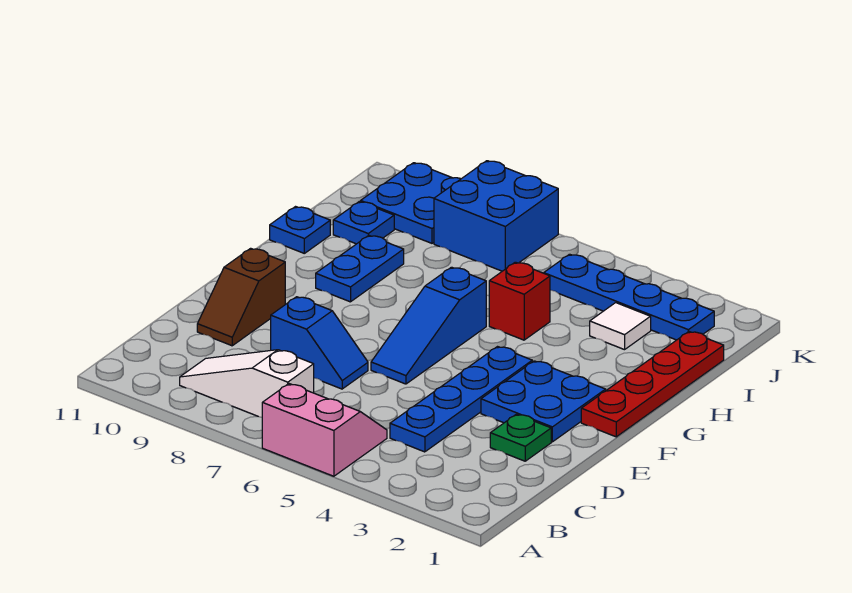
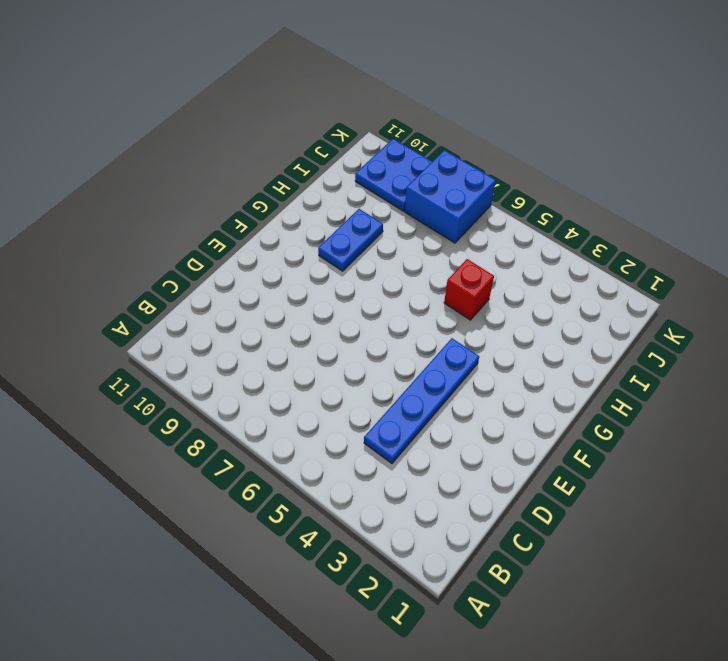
none -> pink slope A5:B6 level 1 top A
none -> white slope B7:B9 level 1 top 7
none -> green plate D2 level 1

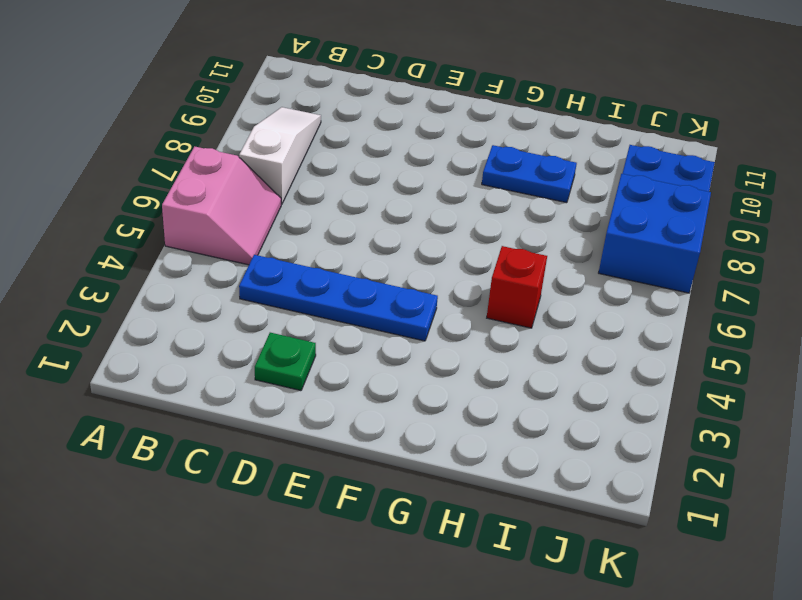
none -> blue slope D7:D8 level 1 top 8
none -> brown slope D10:E10 level 1 top E
none -> blue plate E2:F3 level 1

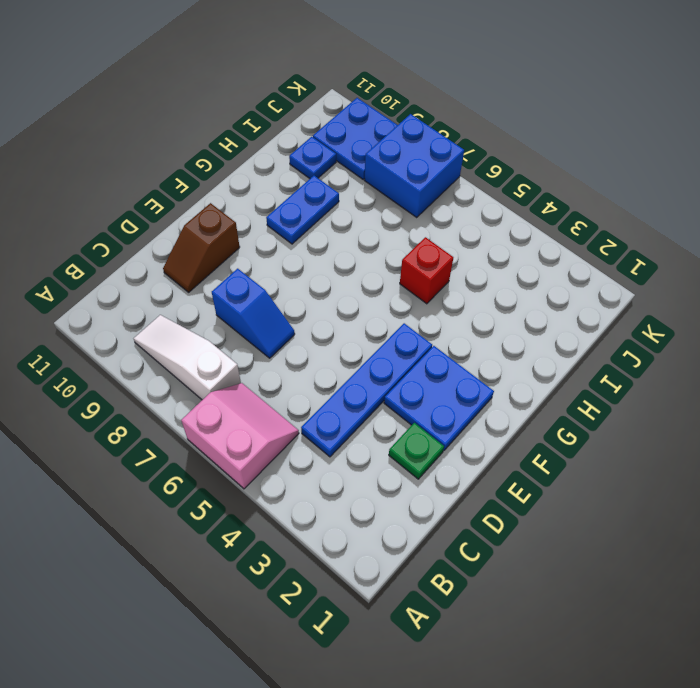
none -> blue slope E6:G6 level 1 top G
none -> red plate F1:I1 level 1
none -> blue plate H11 level 1

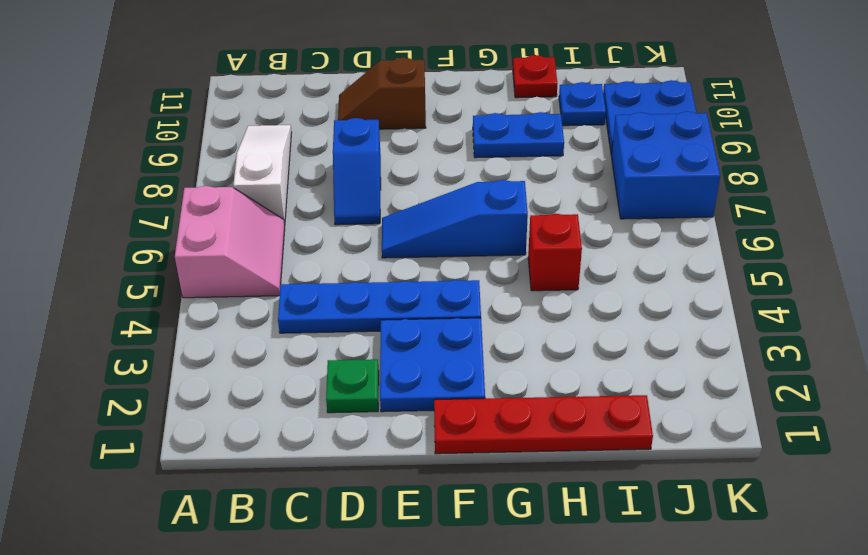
red plate H11 level 1 -> blue plate H11 level 1
none -> white tile I3 level 1
none -> blue plate J2:J5 level 1

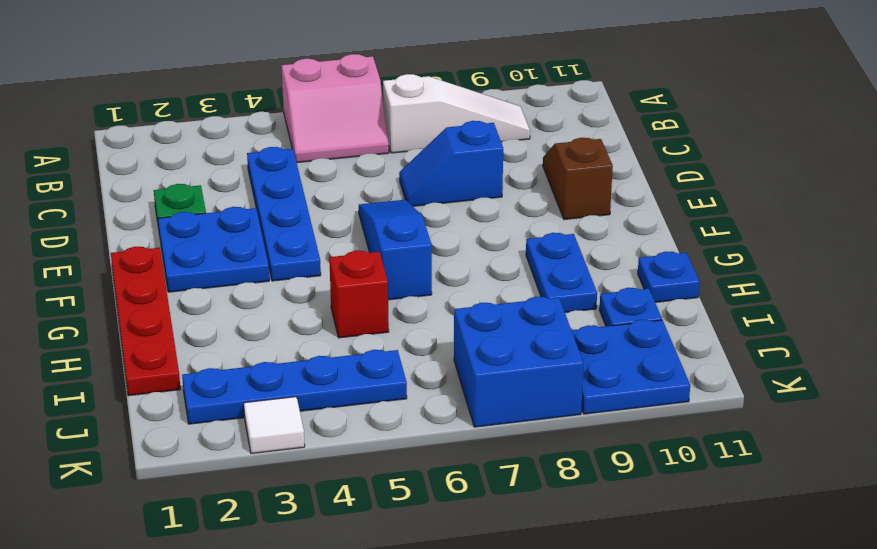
white tile K3 level 1 -> white tile I3 level 1

